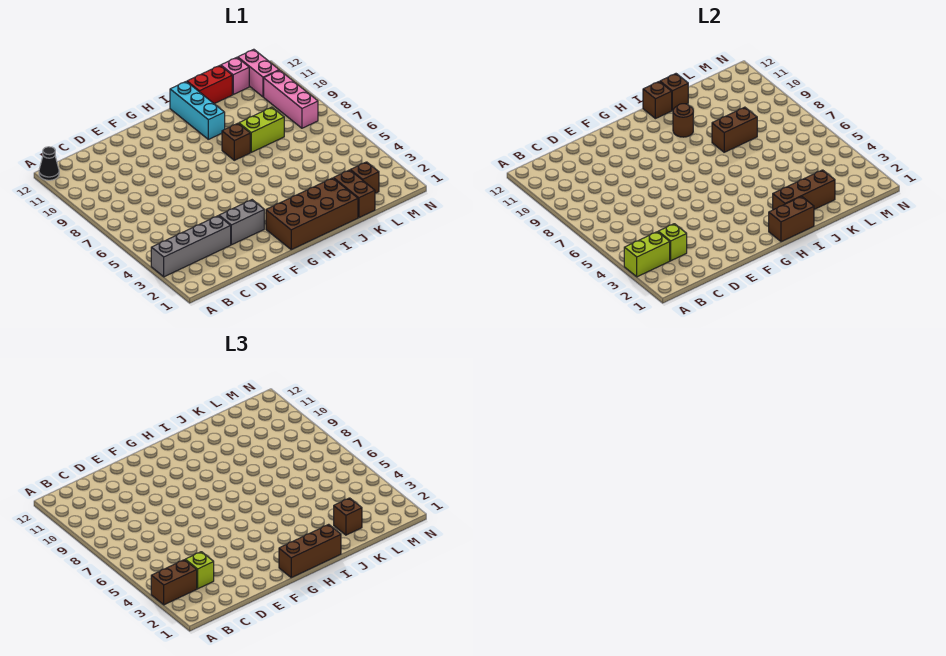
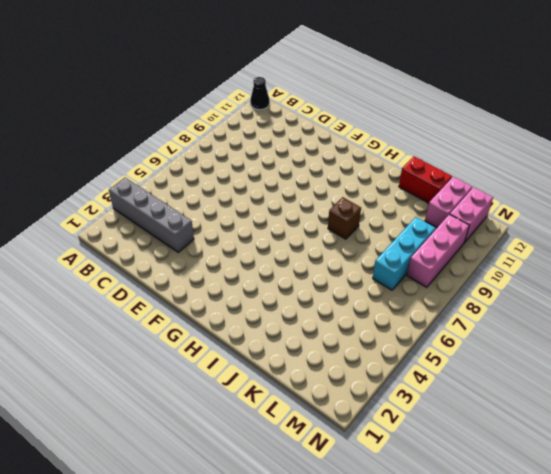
cyan brick L7:L9 level 1 -> cyan brick I10:I12 level 1
pink brick L11:L12 level 1 -> pink brick L12 level 1
none -> grey brick E3:F3 level 1
none -> brown brick G1:J2 level 1
none -> lime brick J8:K8 level 1

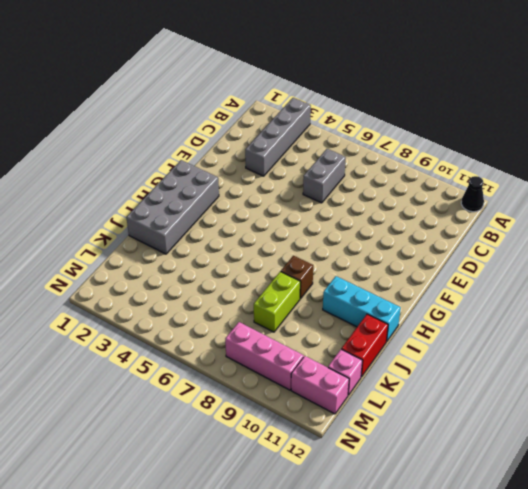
grey brick C6:D6 level 1 -> grey brick E3:F3 level 1
grey brick G1:J2 level 1 -> brown brick G1:J2 level 1
none -> brown brick K1:K2 level 1
none -> brown brick L2 level 1
none -> lime brick A3:B3 level 2

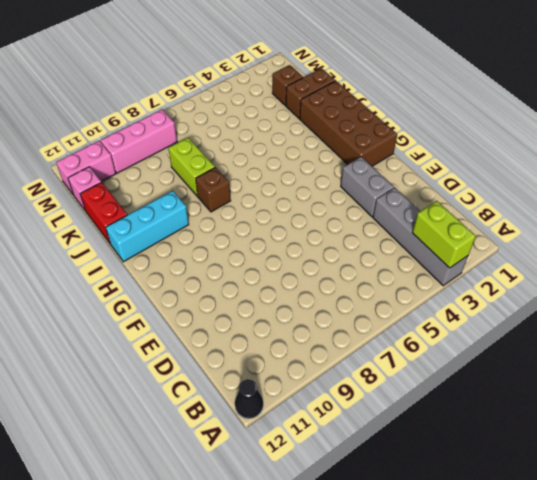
none -> lime brick C3 level 2
none -> brown brick H1:I1 level 2
none -> brown brick I2:K2 level 2

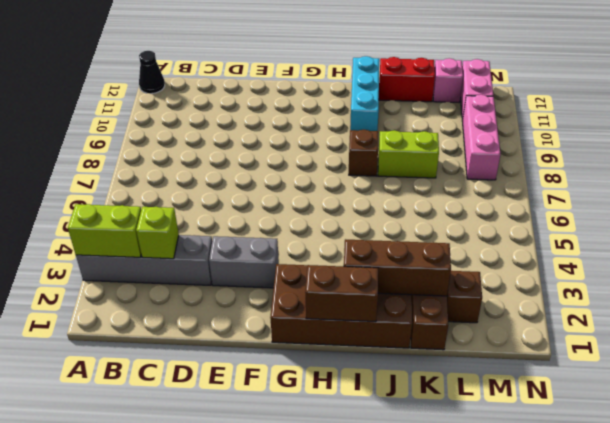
none -> brown round brick I10 level 2
none -> brown brick I12 level 2
none -> brown brick J8:K8 level 2

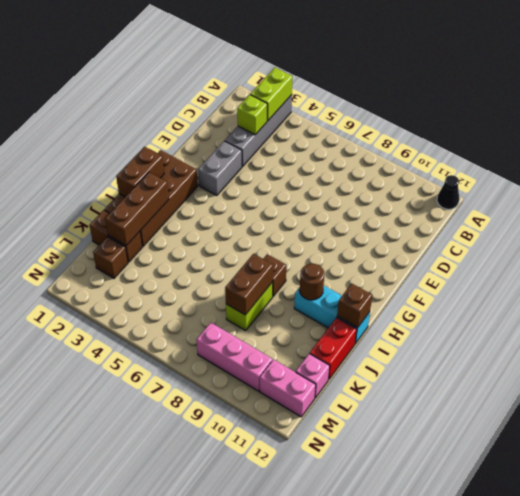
none -> brown brick J12 level 2
none -> brown brick A3:B3 level 3
none -> lime brick C3 level 3

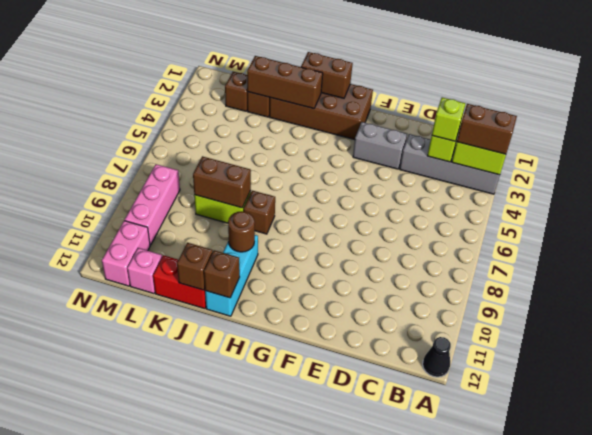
none -> brown brick G1:I1 level 3
none -> brown brick K2 level 3

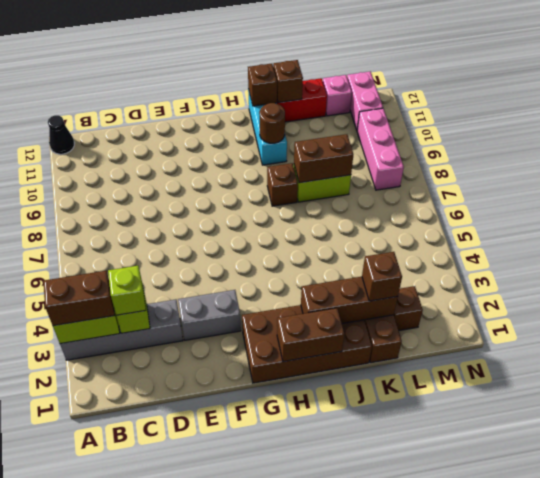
none -> brown brick G1:I1 level 3

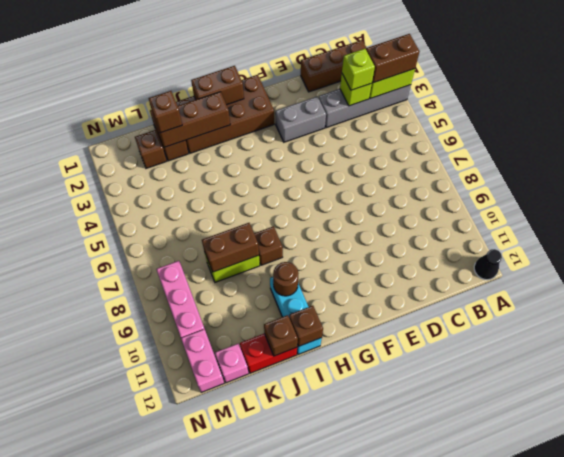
brown brick B1:D1 level 1 -> brown brick G1:I1 level 3

